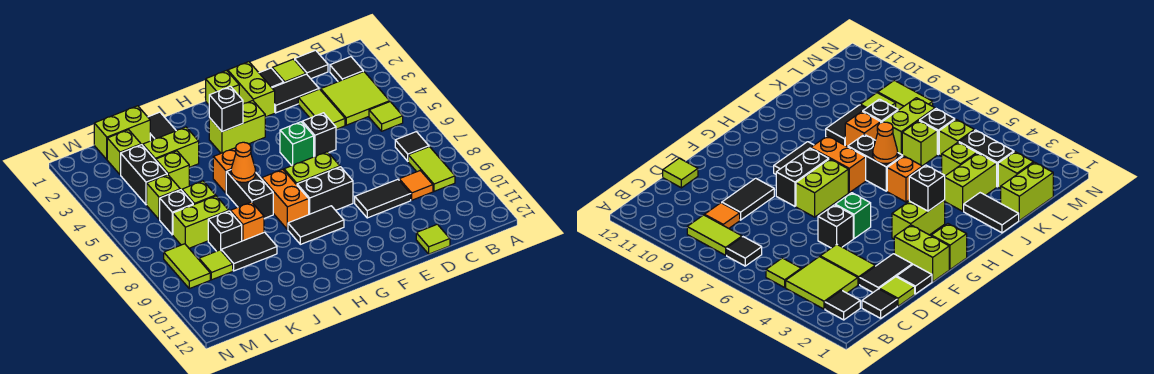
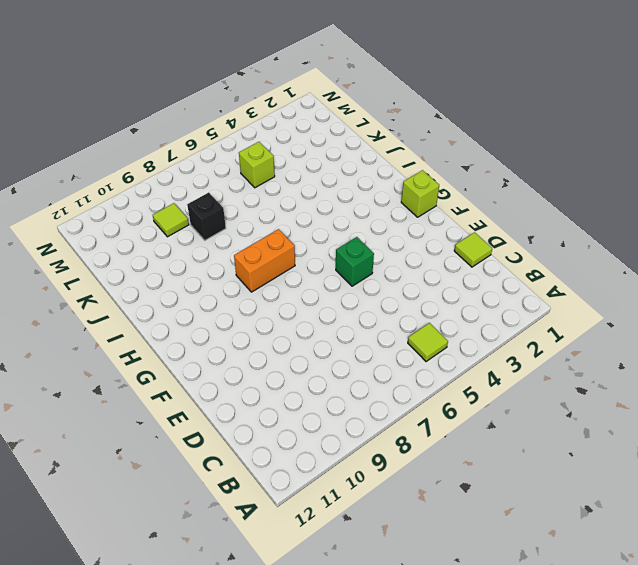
none -> black tile B2 level 1
none -> lime tile B3:C4 level 1
none -> black tile B7 level 1
none -> lime tile B8:B9 level 1

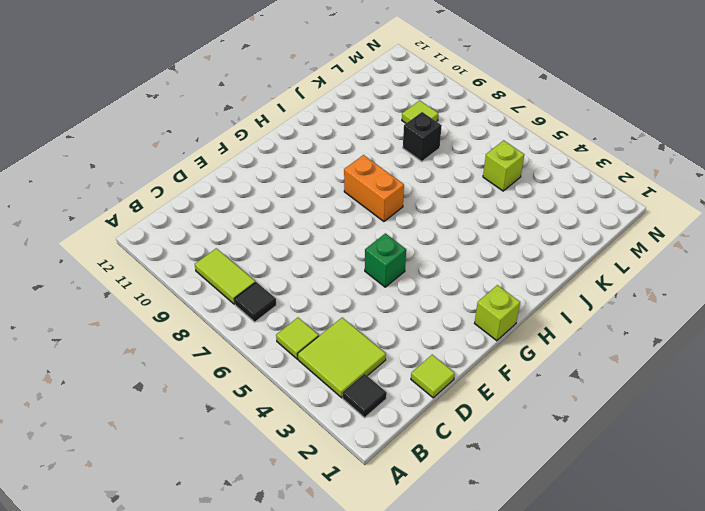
none -> black tile C1 level 1
none -> orange tile C9 level 1
none -> black tile D2:E2 level 1
none -> lime tile D3:D4 level 1

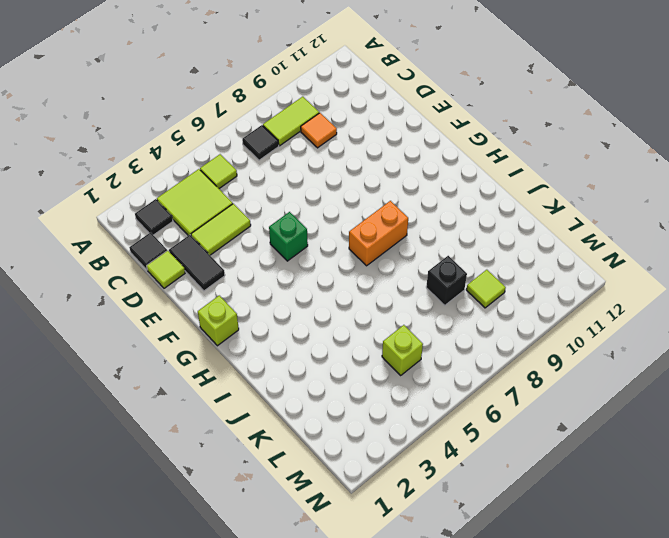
none -> black tile D9:E9 level 1
none -> lime tile D12 level 1
none -> black tile E1 level 1
none -> black brick E5 level 1

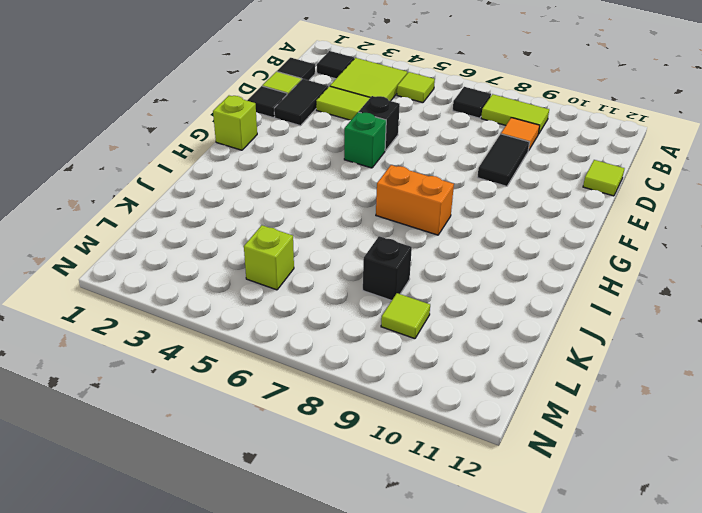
none -> lime brick F1:F2 level 1
none -> lime brick F7:G7 level 1
none -> black brick F8:G8 level 1
none -> lime brick G3:H3 level 1

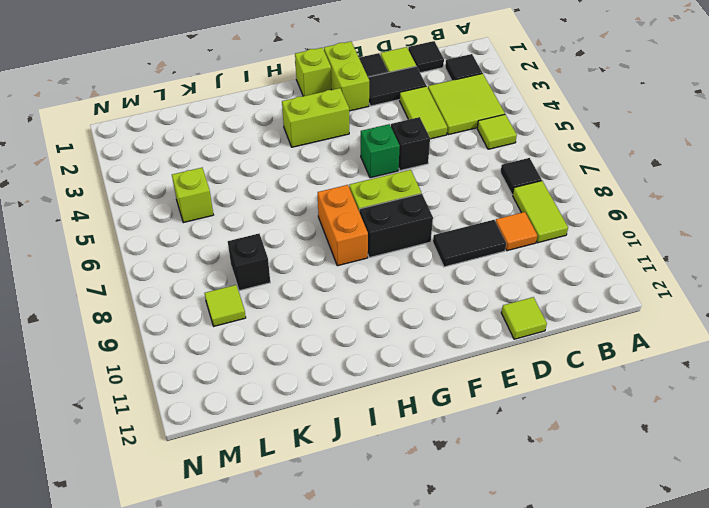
none -> black tile G9:H9 level 1
none -> orange brick I5 level 1
none -> black brick I6:I7 level 1
none -> black tile J1:J2 level 1

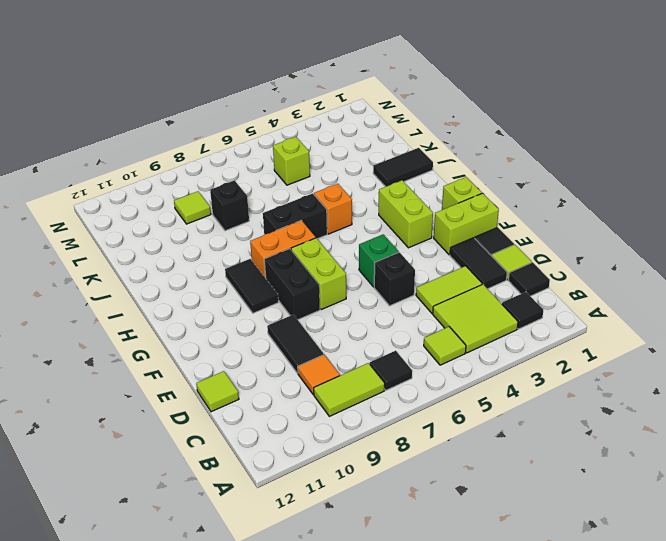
none -> lime brick J3:K3 level 1
none -> orange brick J8 level 1
none -> black tile J9:K9 level 1
none -> lime brick K1:L1 level 1

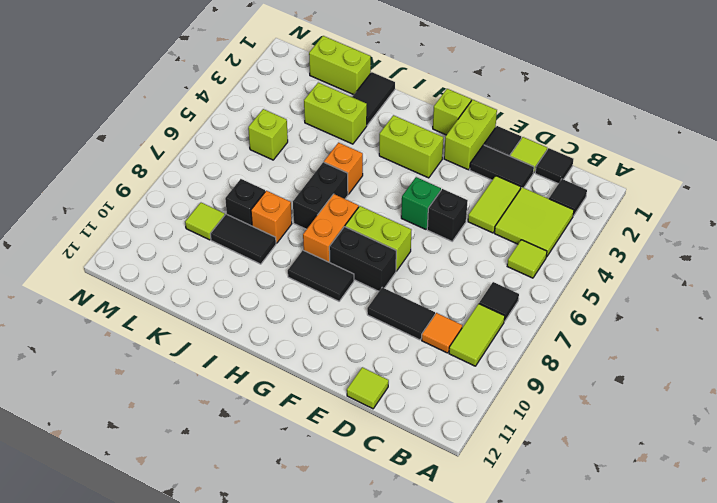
none -> lime brick K4 level 1
none -> lime brick K6 level 1
none -> lime brick K7:L7 level 1
none -> lime brick L2 level 1

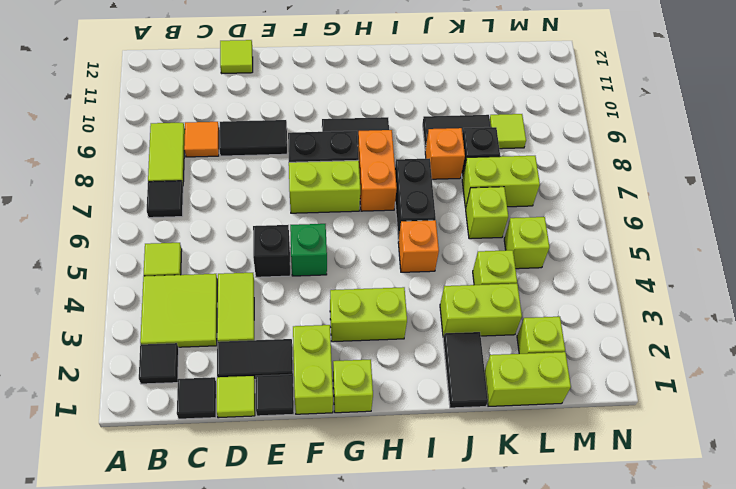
none -> black brick L3:L4 level 1
none -> black brick L6 level 1
none -> lime tile M8:M9 level 1
none -> black brick H3 level 2

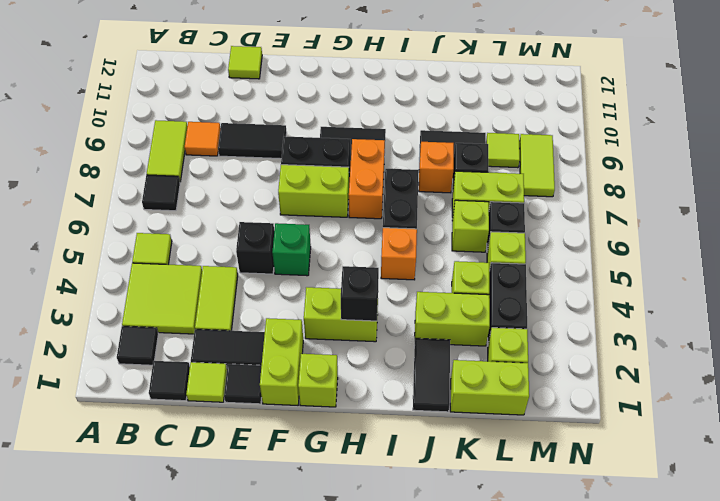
none -> orange cone I6 level 2

